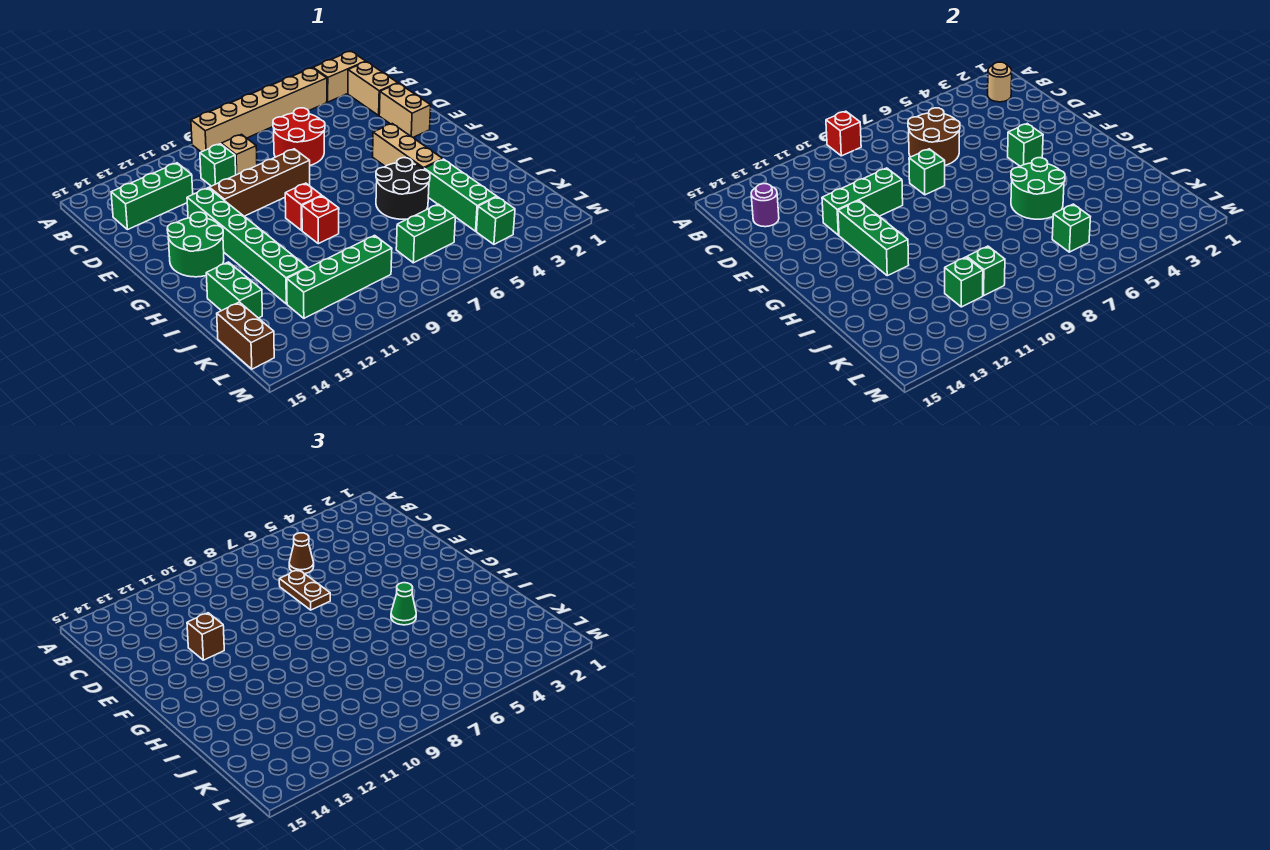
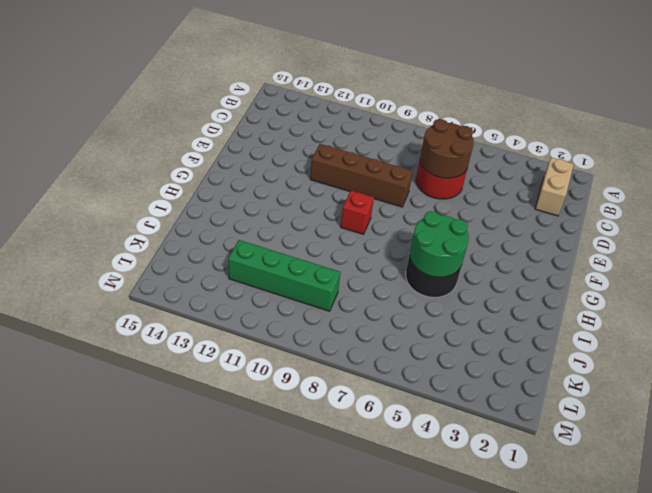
none -> tan brick A2:A3 level 1
none -> tan brick A4:A9 level 1
none -> tan brick C9 level 1
none -> green brick C10 level 1

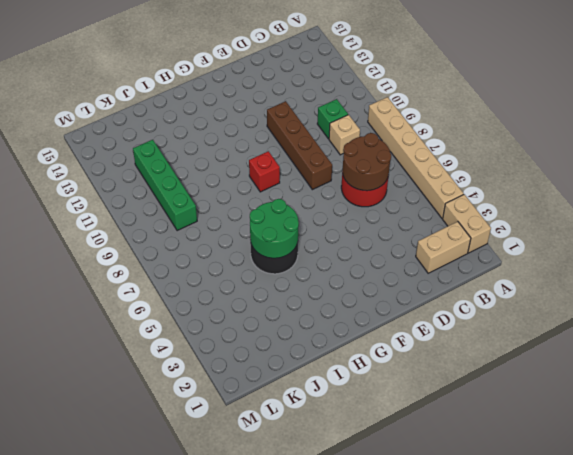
none -> green brick C12:C14 level 1
none -> tan brick D2:E2 level 1
none -> green brick E12:J12 level 1
none -> tan brick F4:H4 level 1

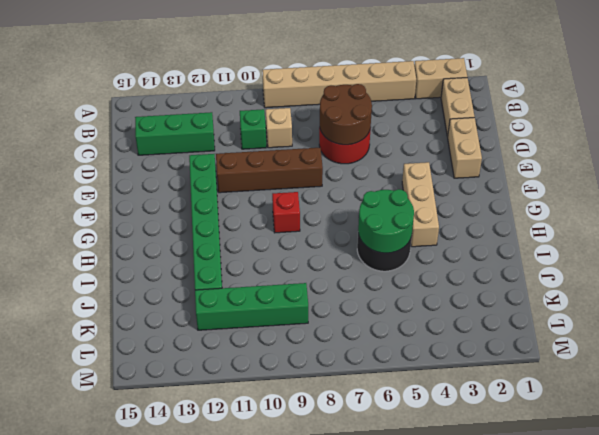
none -> green round brick F13:G14 level 1
none -> red brick H9 level 1
none -> green brick I4:K4 level 1
none -> green brick I14:J14 level 1

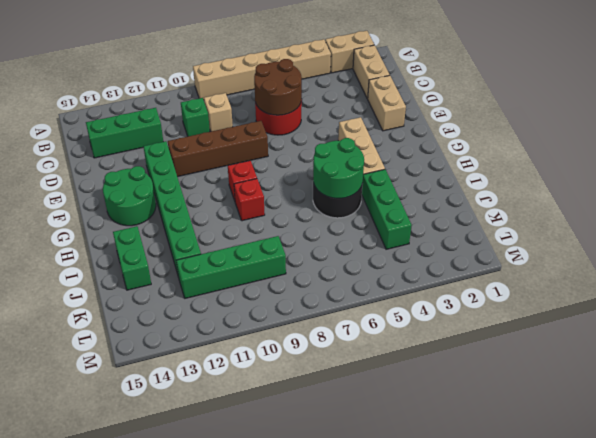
none -> green brick K6:K7 level 1
none -> brown brick K15:L15 level 1
none -> green brick L4 level 1
none -> red brick A9 level 2

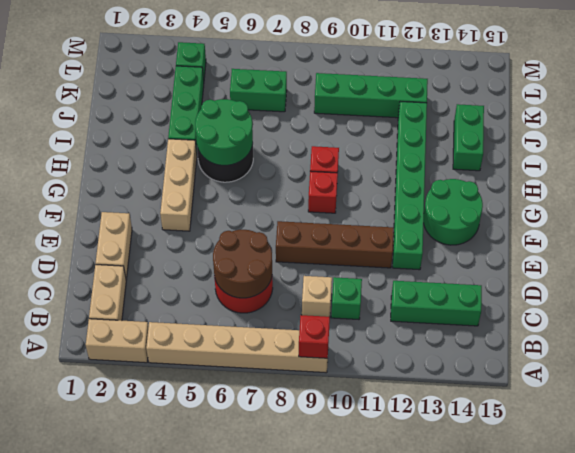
none -> brown brick K15:L15 level 1
none -> tan round brick B2 level 2
none -> purple round brick C14 level 2
none -> green brick E8 level 2

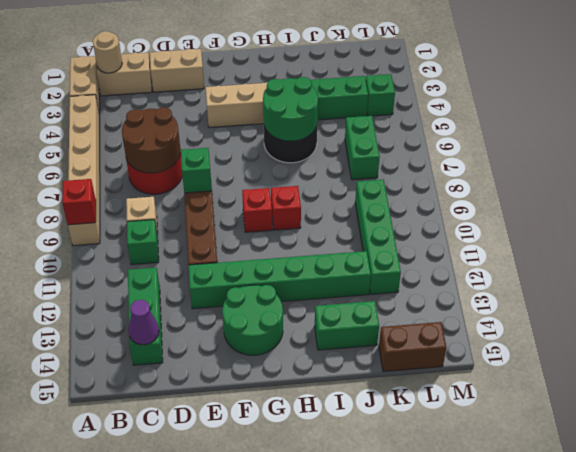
purple cone C14 level 2 -> purple round brick C14 level 2
none -> green brick E10:E12 level 2
none -> green brick F4 level 2
none -> green brick F12:H12 level 2
none -> green brick K6 level 2

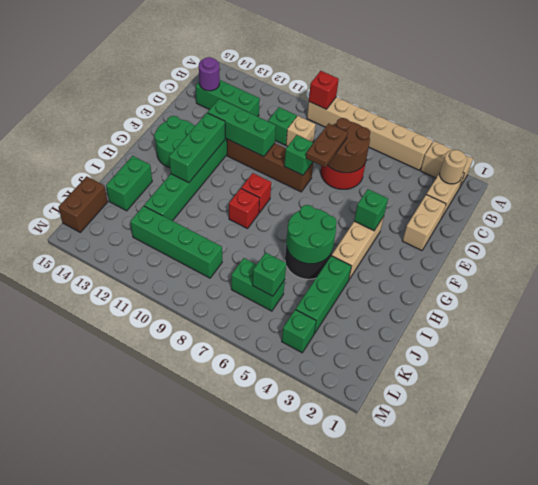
none -> green brick K10 level 2
none -> green brick K11 level 2
none -> brown cone C6 level 3
none -> brown brick E12 level 3

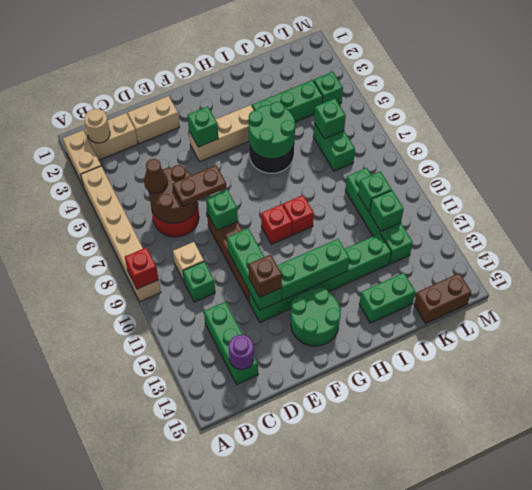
none -> green cone H5 level 3

